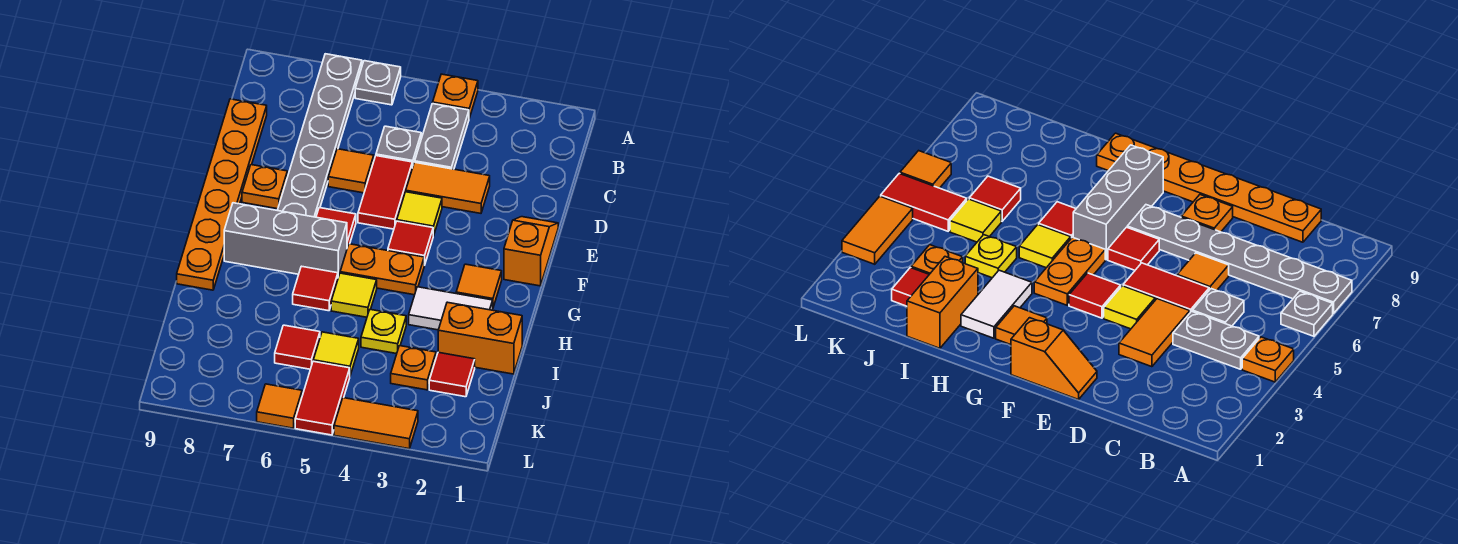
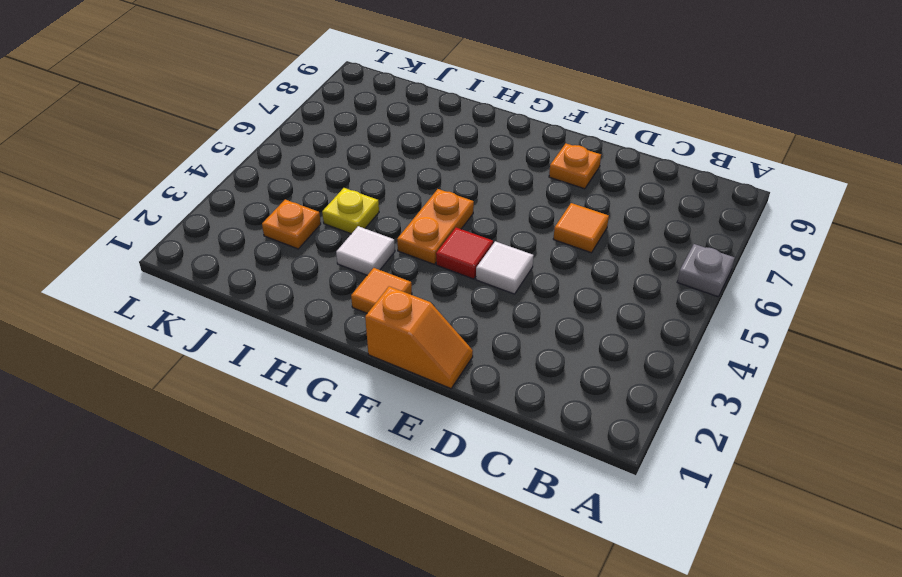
white tile E4 level 1 -> yellow tile E4 level 1
white tile H3 level 1 -> white tile H2:H3 level 1
none -> orange plate A4 level 1
none -> grey plate A7:F7 level 1
none -> grey plate B4:C4 level 1

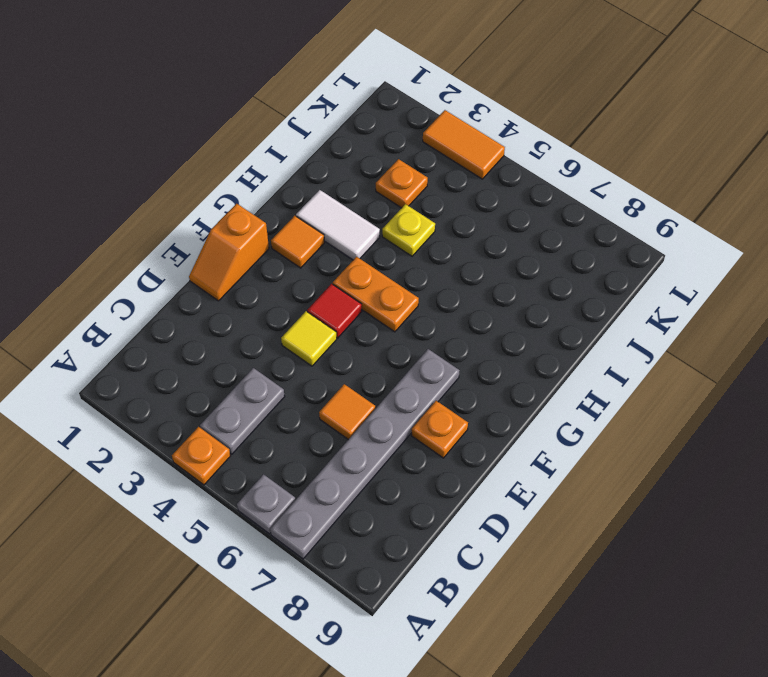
none -> grey plate C5 level 1
none -> orange plate C9:H9 level 1
none -> orange tile D3:D4 level 1

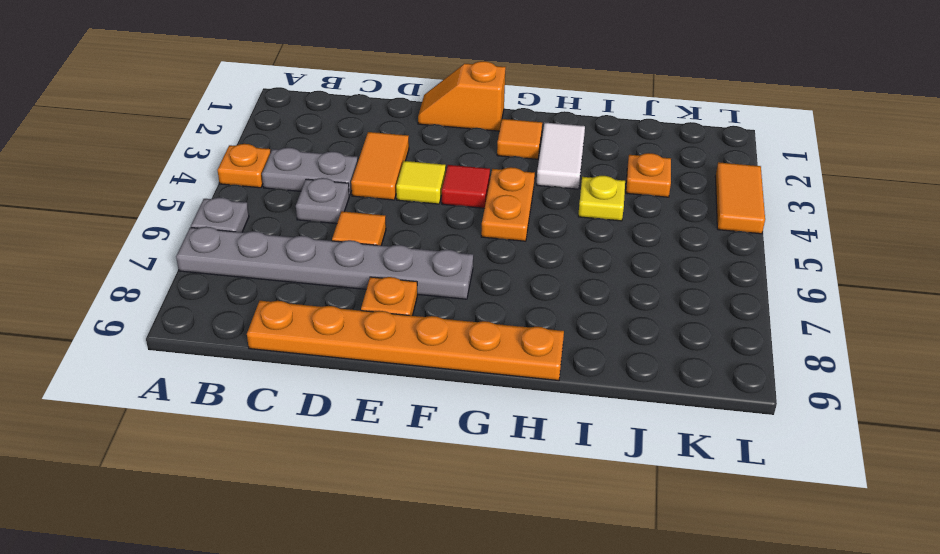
none -> red tile D5:E5 level 1
none -> red tile F6 level 1
none -> grey brick G6:G8 level 1

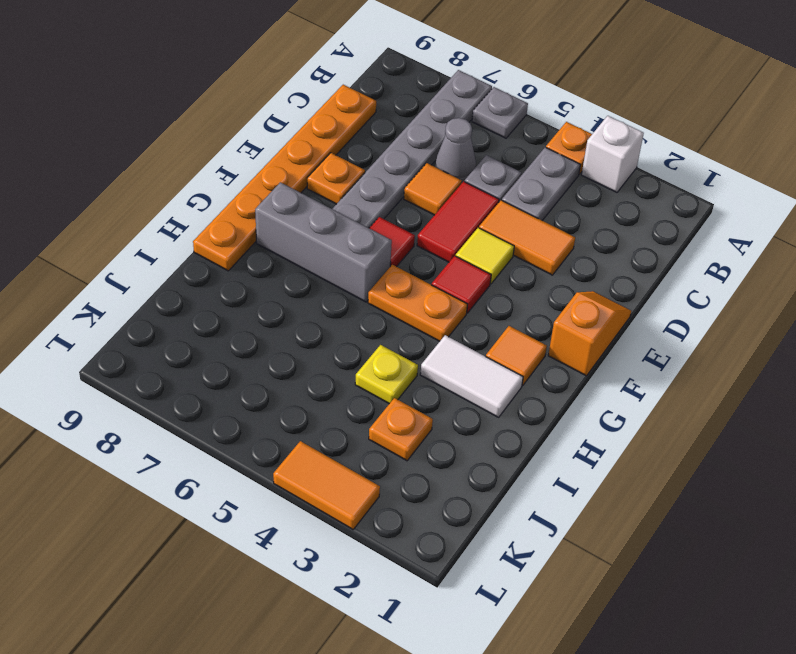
white brick A3 level 1 -> none
grey cone C6 level 1 -> none
none -> yellow tile H5 level 1
none -> red tile H6 level 1
none -> orange brick I1:I2 level 1

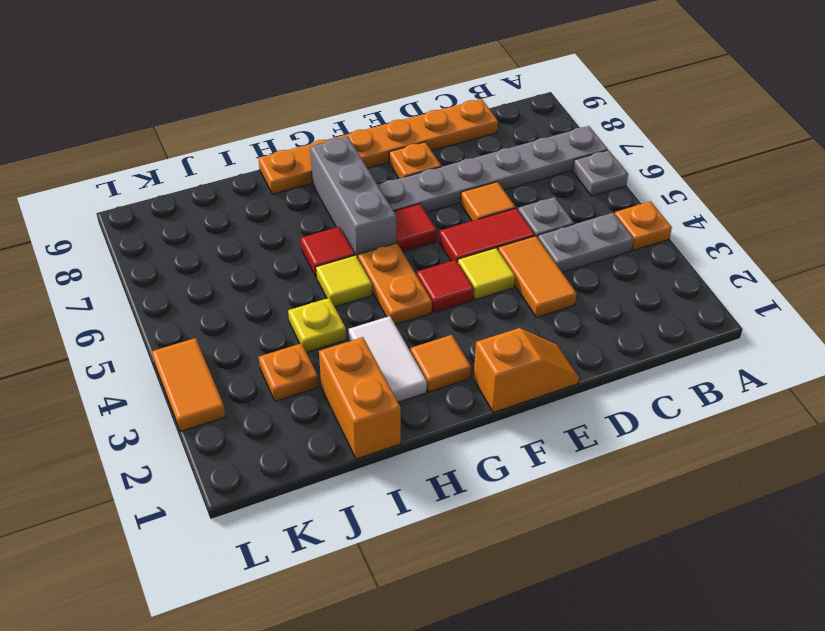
none -> red tile J2 level 1
none -> yellow tile J5 level 1
none -> red tile J6 level 1

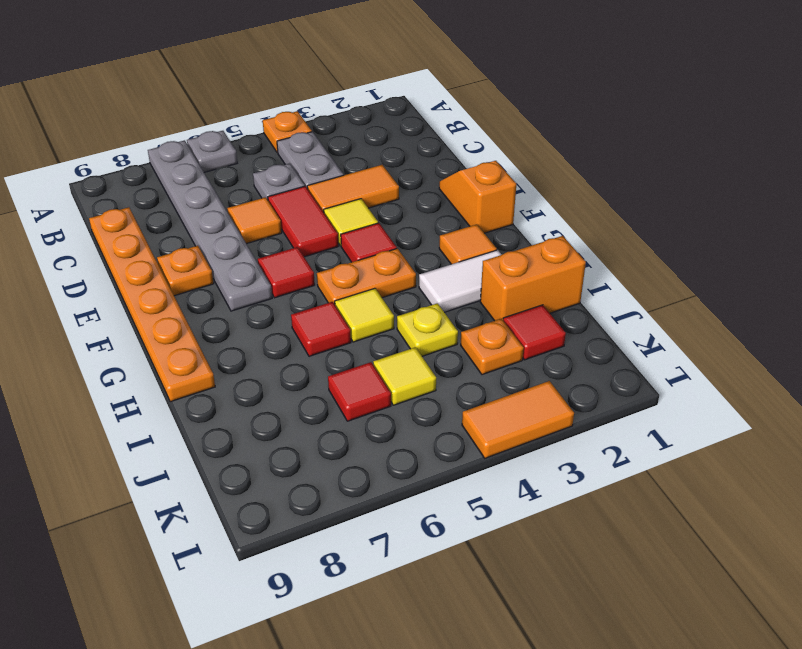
none -> grey brick G6:G8 level 1
none -> red tile K5:L5 level 1
none -> orange tile L6 level 1

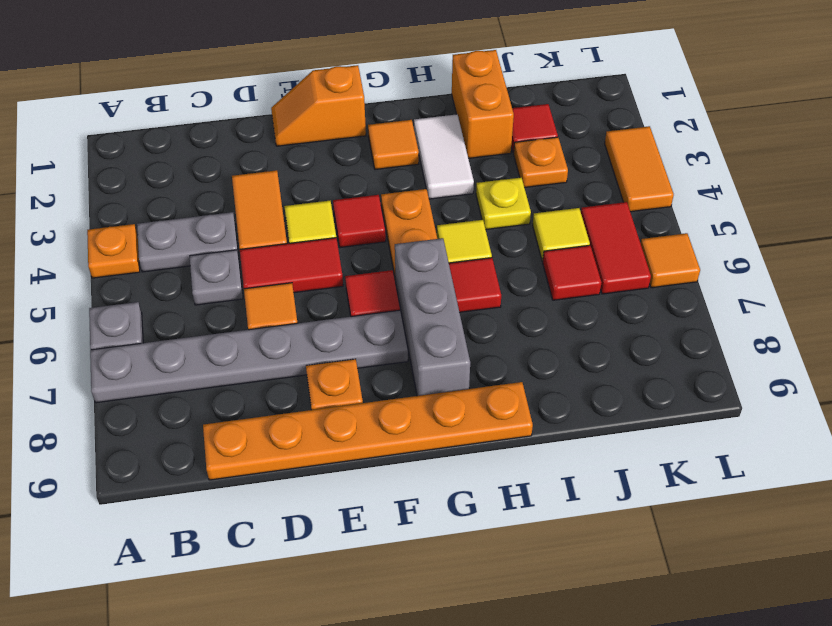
red tile K5:K6 level 1 -> red tile K5:L5 level 1

